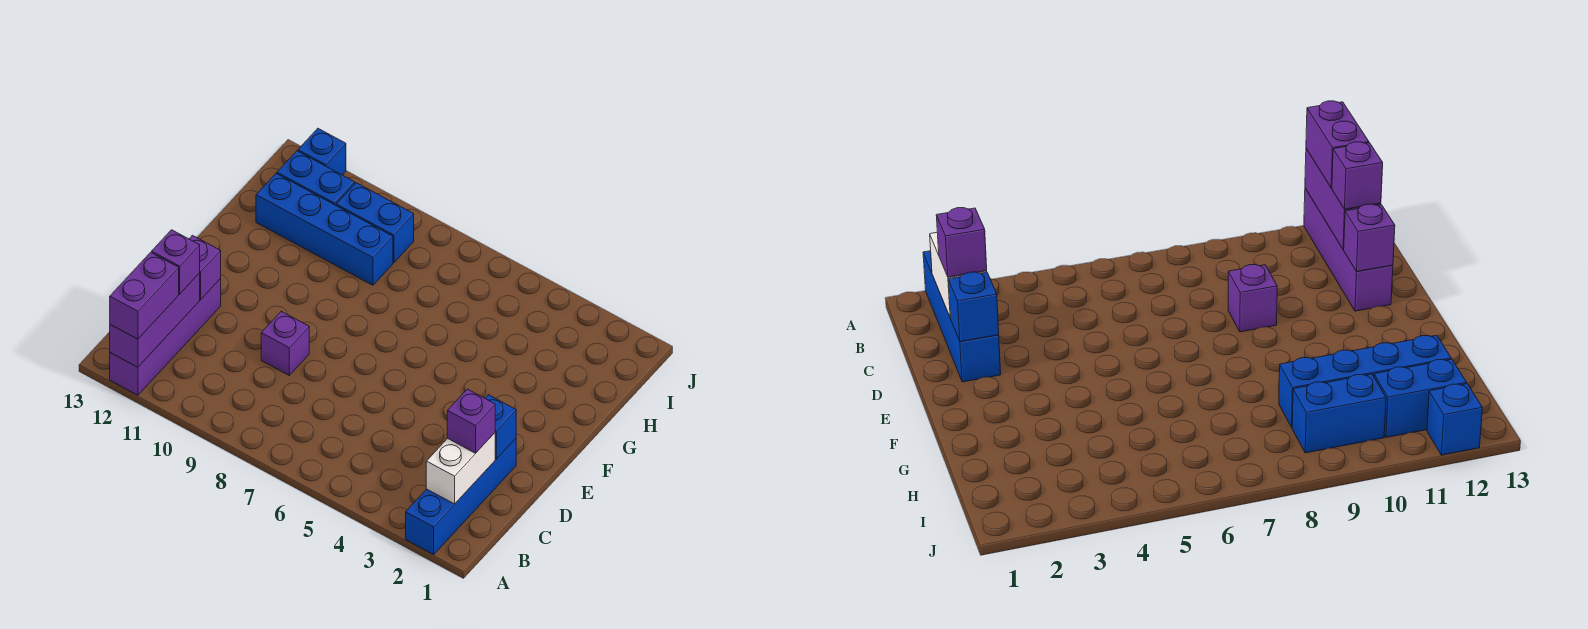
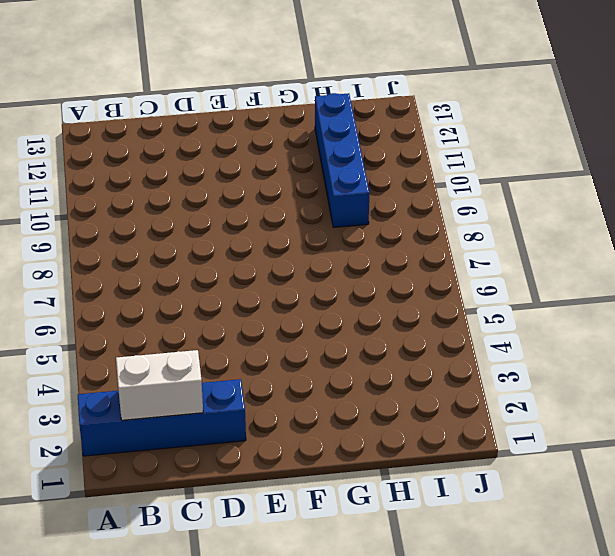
none -> purple brick A12:D12 level 1
none -> purple brick D9 level 1
none -> blue brick I9:I10 level 1

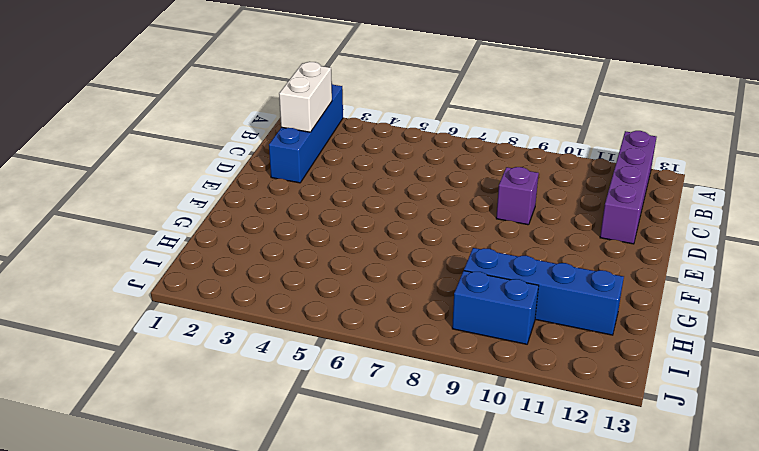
none -> blue brick I11:I12 level 1
none -> blue brick J12 level 1
none -> purple brick A12:C12 level 2

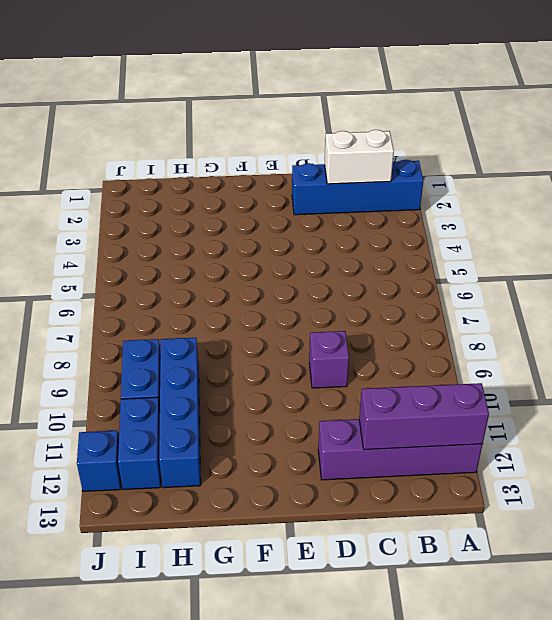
none -> blue brick D2 level 2
none -> purple brick D12 level 2
none -> purple brick A12:B12 level 3

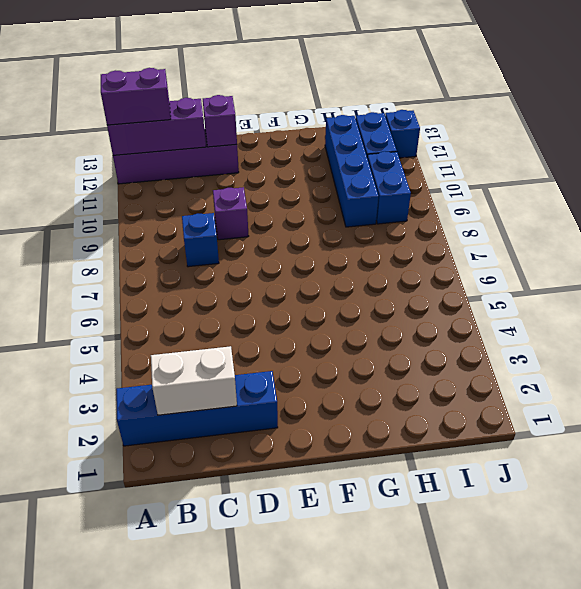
blue brick C8 level 1 -> blue brick D2 level 2
none -> purple brick C2 level 3
none -> purple brick C12 level 3

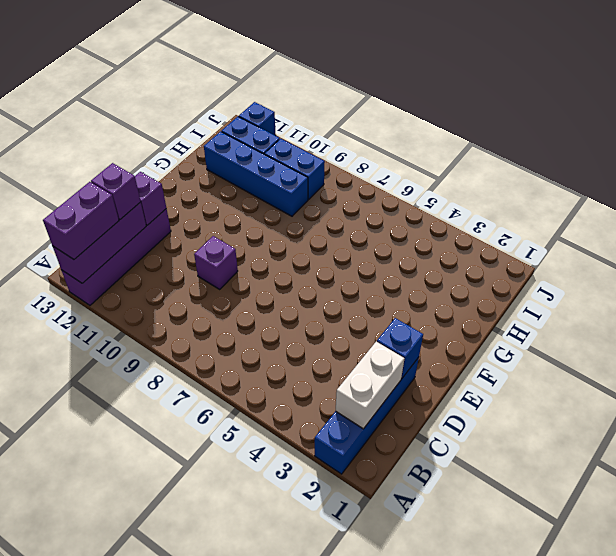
none -> purple brick C2 level 3

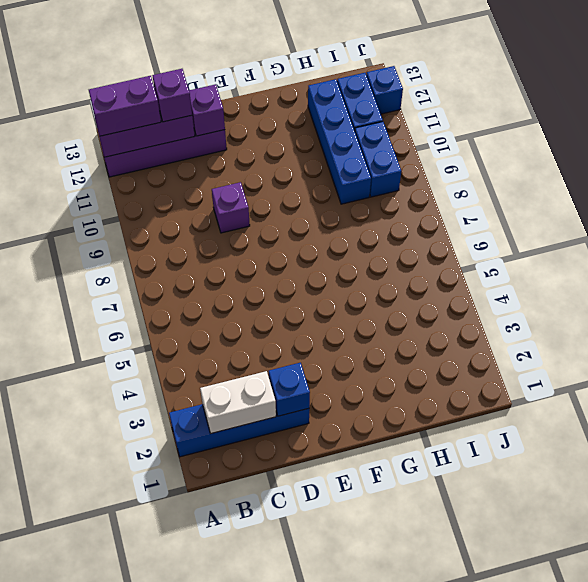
none -> purple brick C2 level 3

